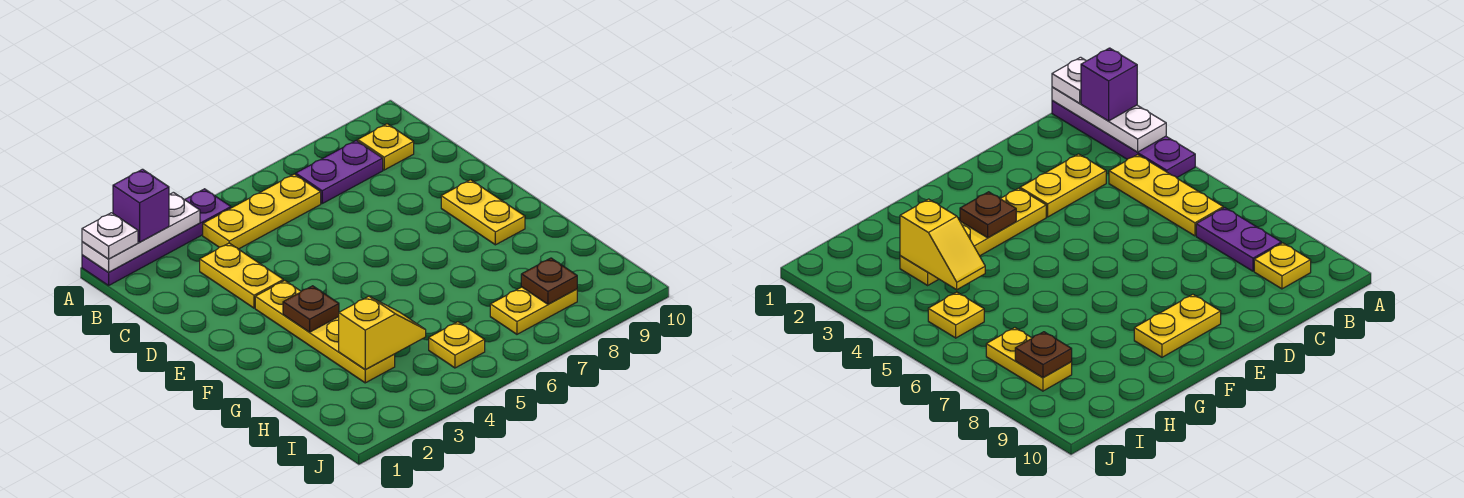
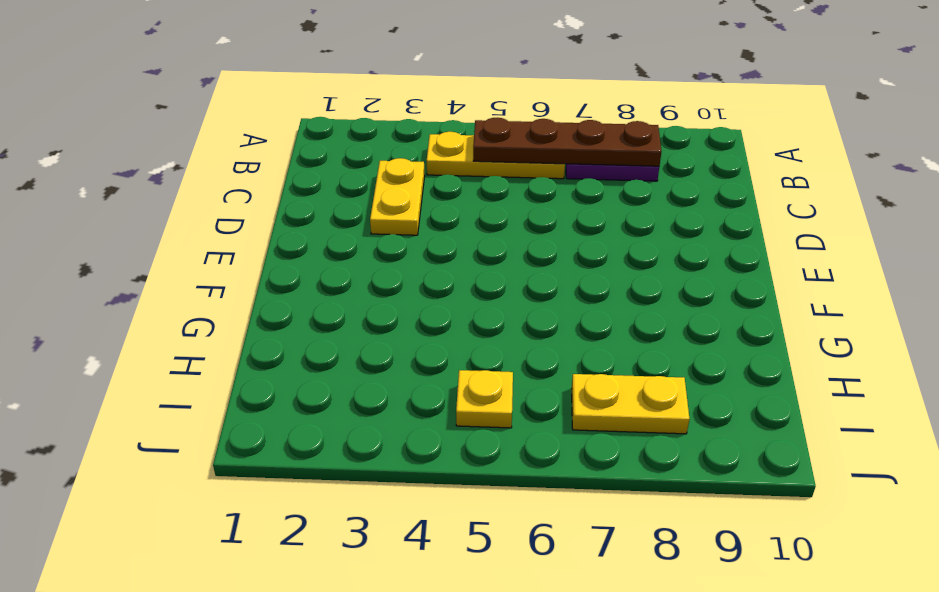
brown plate B5:B8 level 2 -> none
none -> purple plate A1:A4 level 1
none -> yellow plate B9 level 1
none -> yellow plate E3:H3 level 1

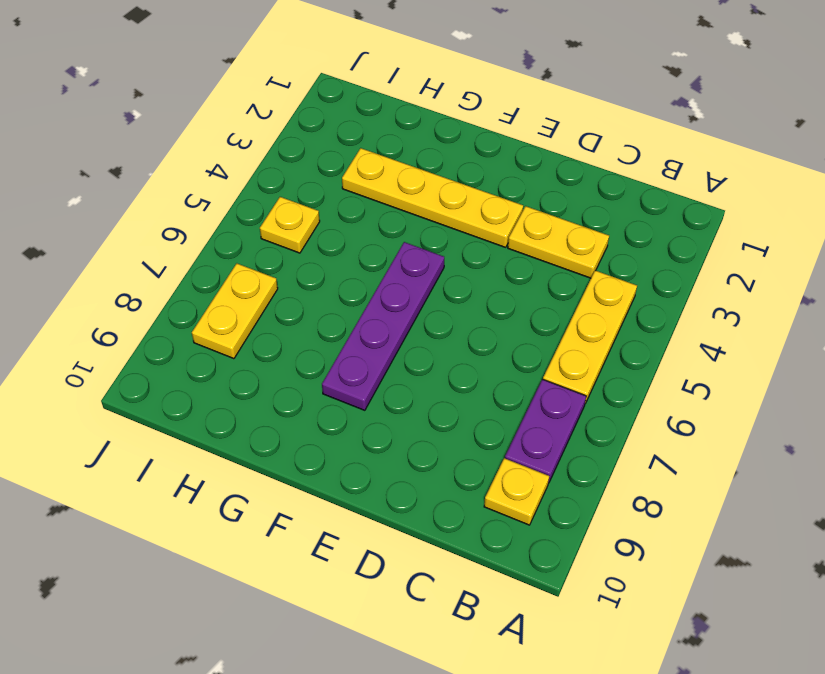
purple plate F5:F8 level 1 -> purple plate A1:A4 level 1
none -> yellow plate E9:F9 level 1
none -> white plate A1:A3 level 2
none -> brown plate F3 level 2

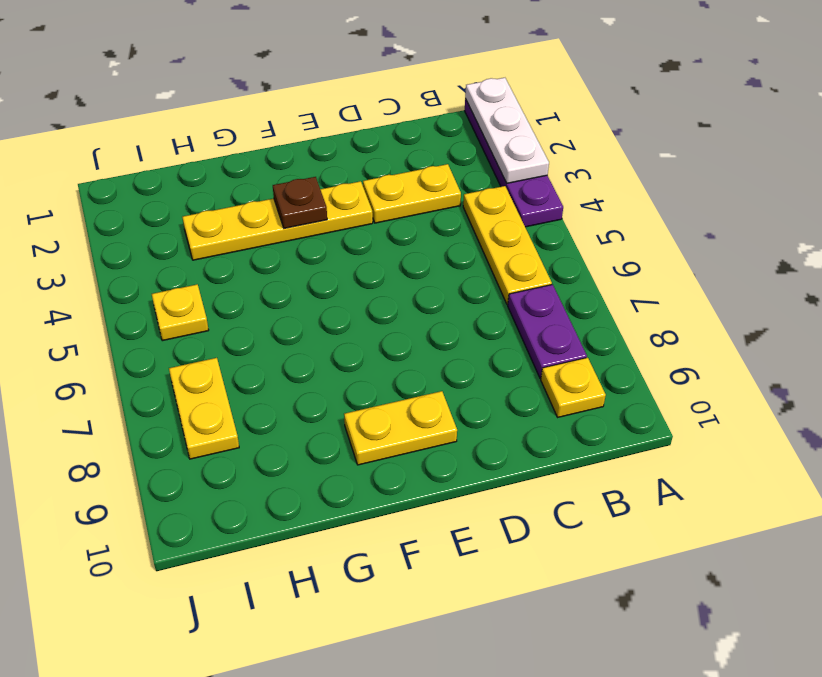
none -> yellow slope H3:H4 level 2 top 3
none -> brown plate I8 level 2
none -> white plate A1 level 3

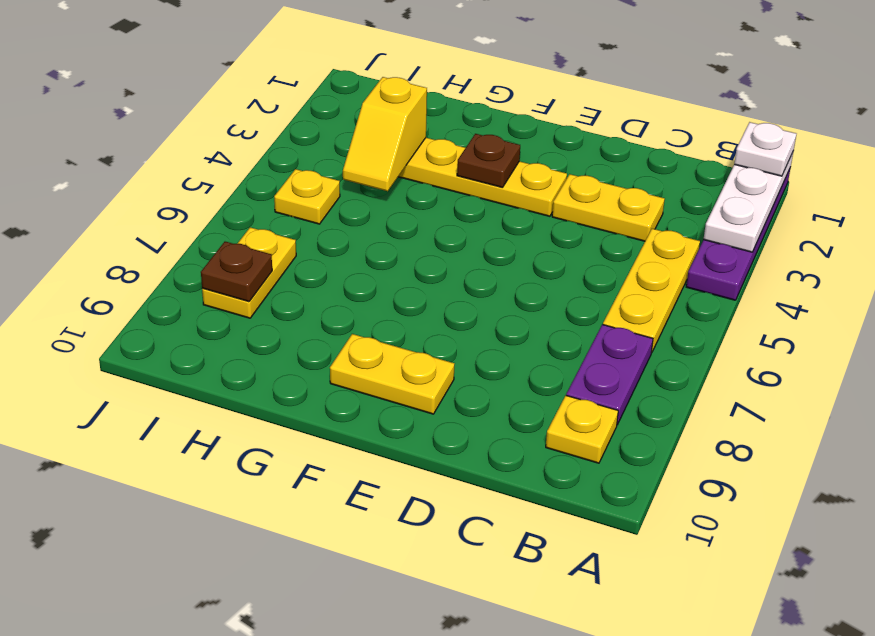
none -> purple brick A2 level 3

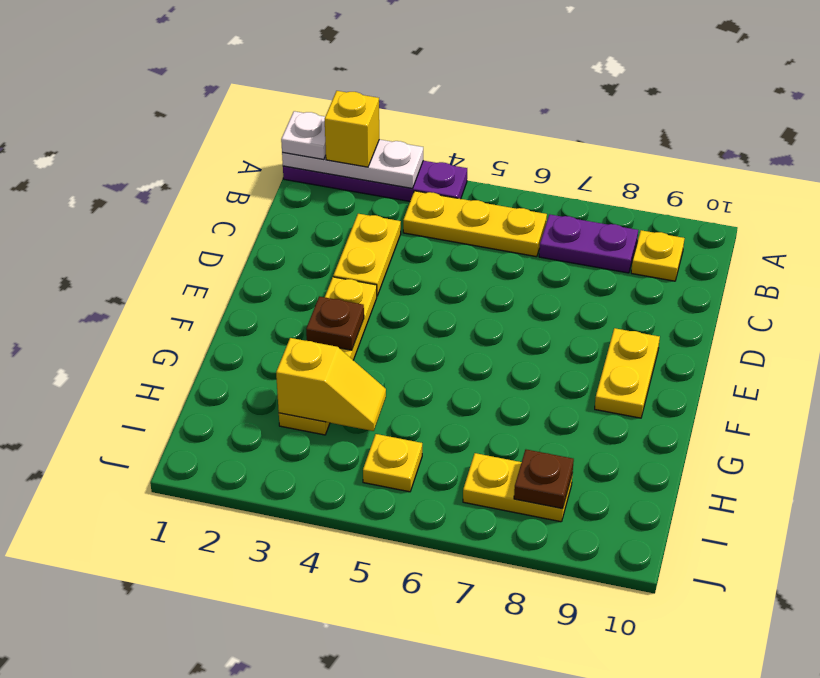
yellow brick A2 level 3 -> purple brick A2 level 3

